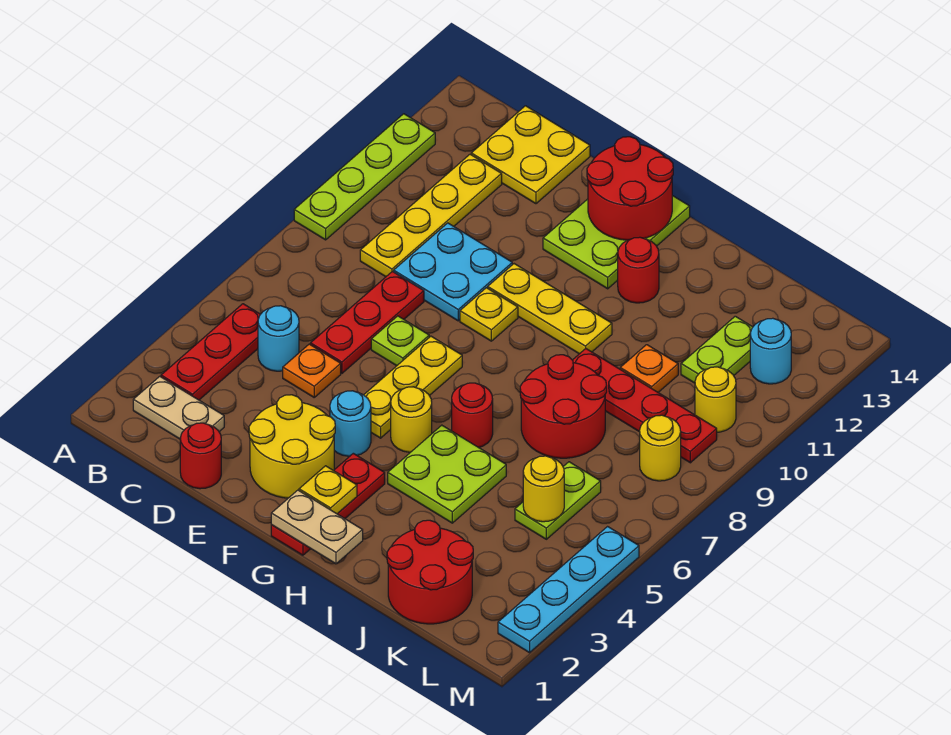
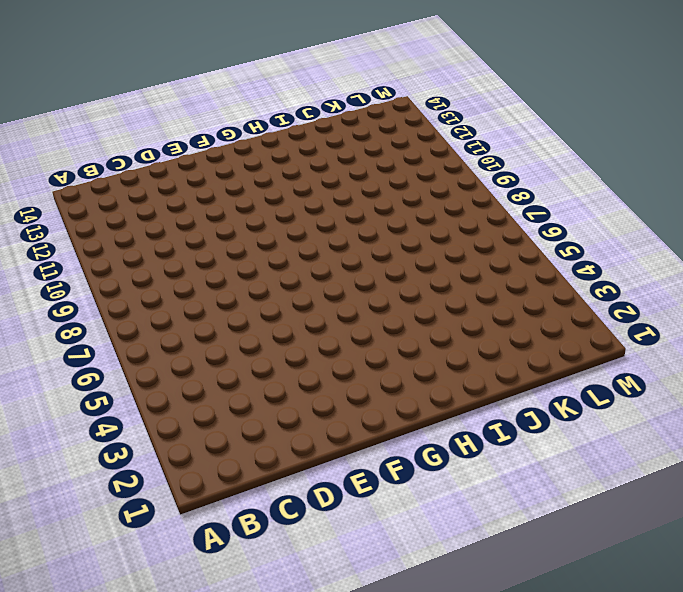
none -> lime plate A9:A12 level 1
none -> tan plate B2:C2 level 1
none -> red plate B3:B5 level 1
none -> cyan round brick C5 level 1

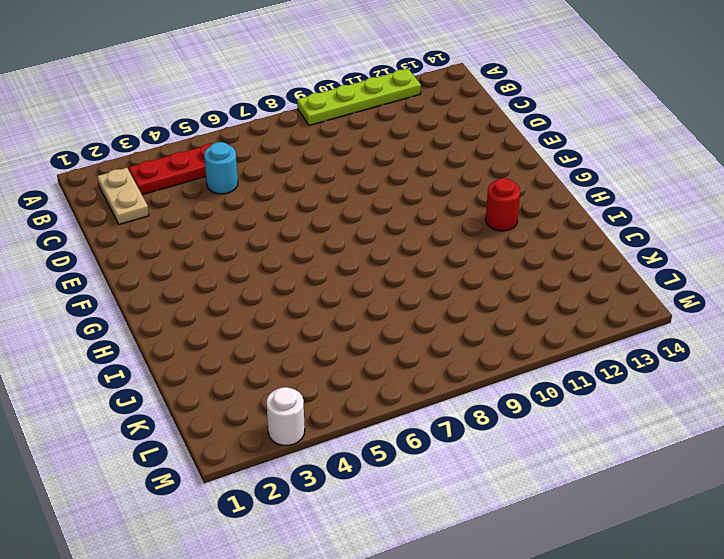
white round brick M3 level 1 -> cyan plate M2:M5 level 1
none -> yellow plate C9:C12 level 1
none -> yellow plate C13:D14 level 1
none -> red round brick D1 level 1
none -> orange plate D5 level 1

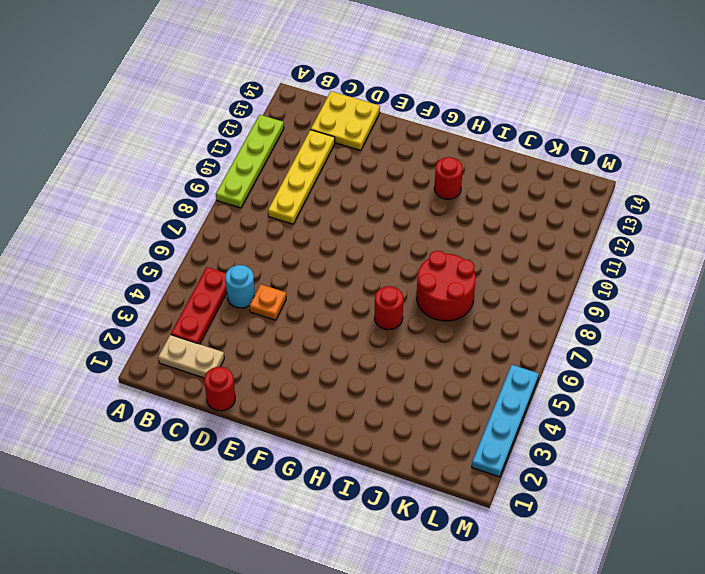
none -> red plate D6:D8 level 1
none -> cyan plate D9:E10 level 1
none -> yellow round brick E2:F3 level 1
none -> lime plate E7 level 1

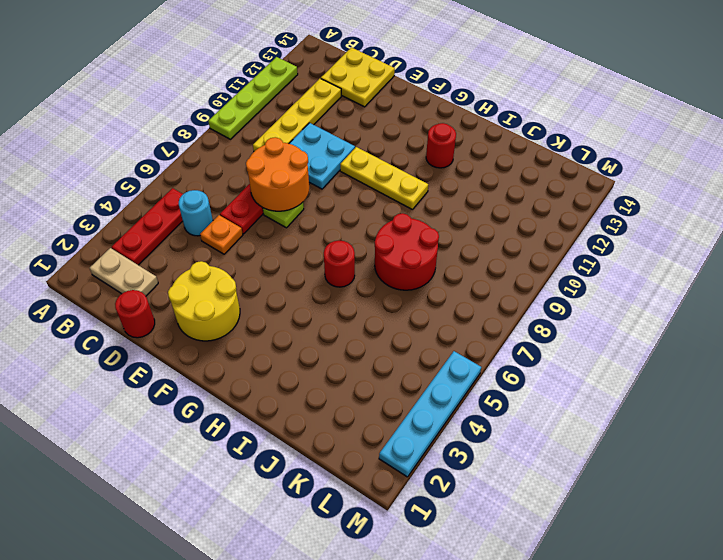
orange round brick D7:E8 level 2 -> none
none -> cyan round brick F4 level 1
none -> yellow plate F5:F7 level 1
none -> yellow plate F9 level 1
none -> lime plate F12:G14 level 1

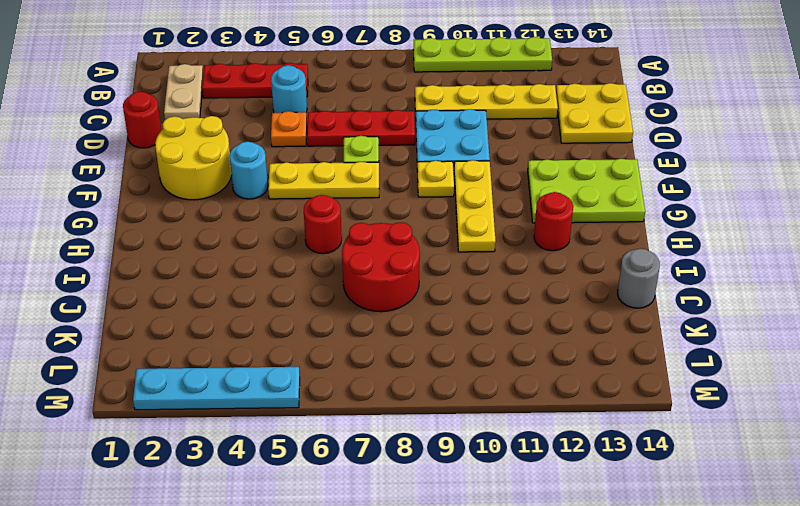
grey round brick J14 level 1 -> none
none -> red plate G1:G3 level 1
none -> yellow round brick G5 level 1
none -> lime plate H4:I5 level 1
none -> red plate I9:L9 level 1

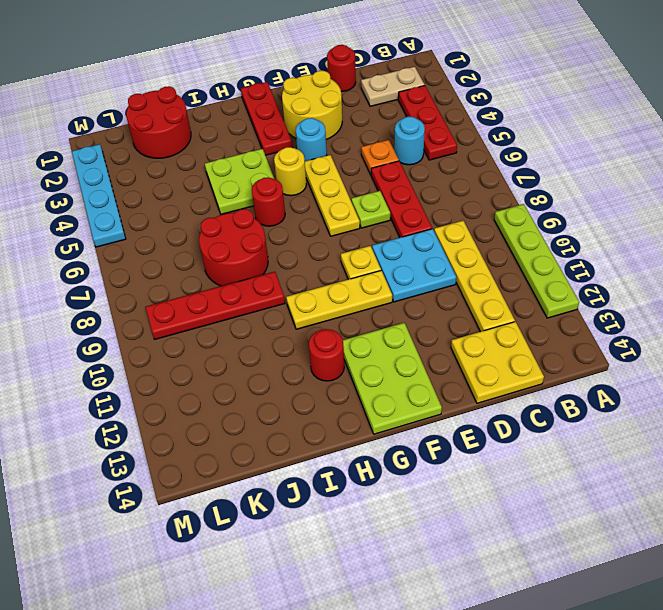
none -> orange plate J10 level 1
none -> lime plate K5:K6 level 1
none -> lime plate K11:K12 level 1
none -> yellow round brick L8 level 1

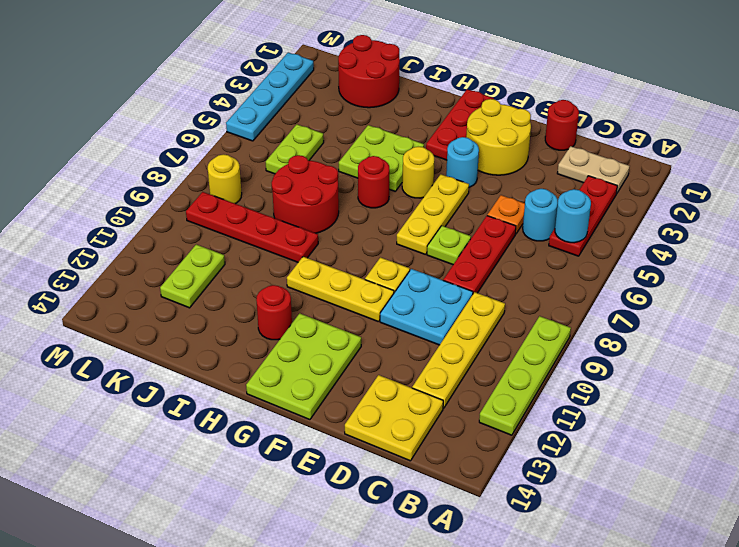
cyan round brick B5 level 2 -> cyan round brick L12 level 1
none -> orange plate J10 level 1
none -> yellow round brick L10 level 1
none -> red round brick F13:G14 level 2
none -> tan plate G1:H1 level 2

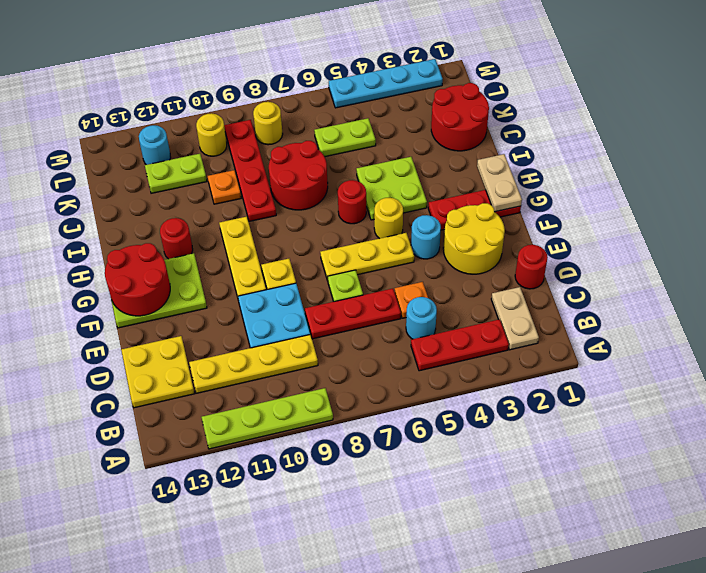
none -> yellow plate G2 level 2
none -> yellow round brick K5 level 2

